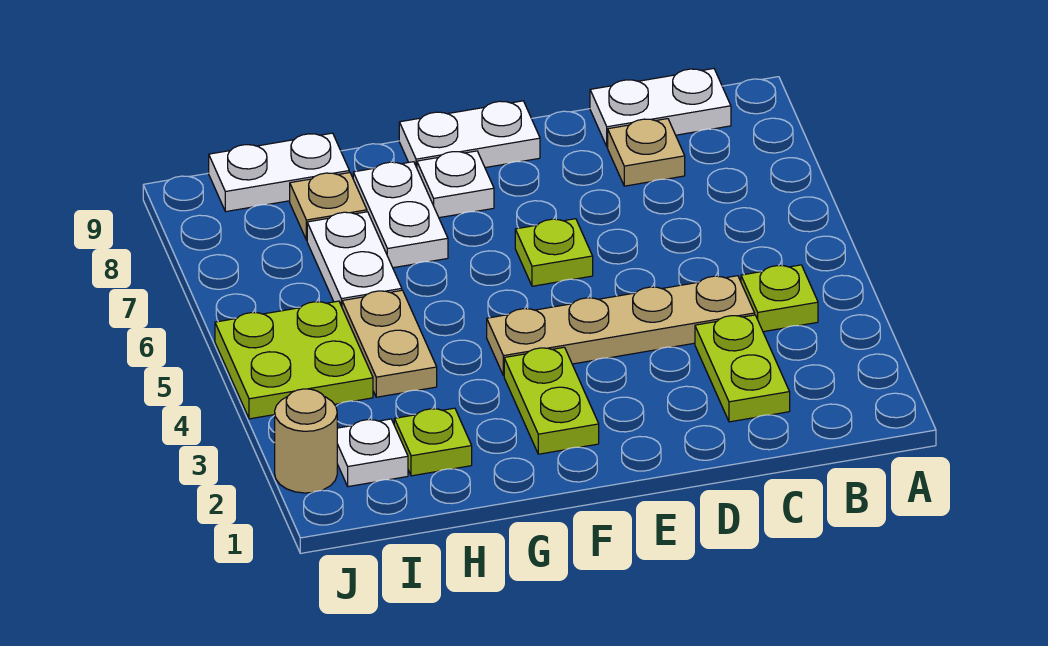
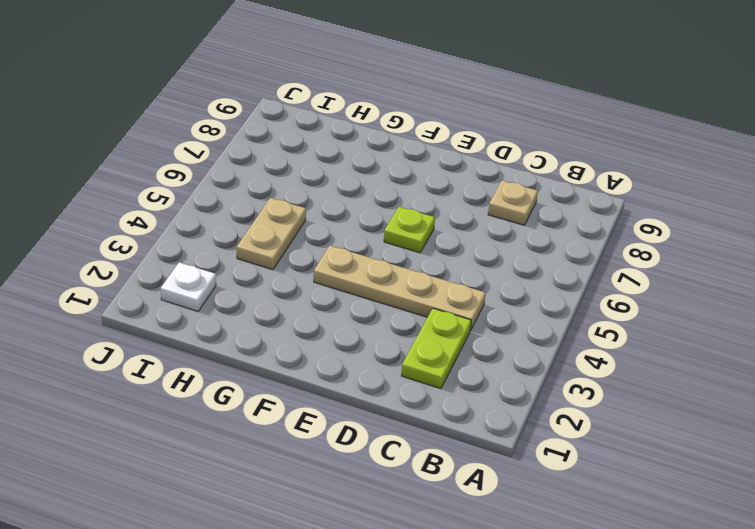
none -> lime plate B4 level 1
none -> white plate B9:C9 level 1
none -> white plate E9:F9 level 1

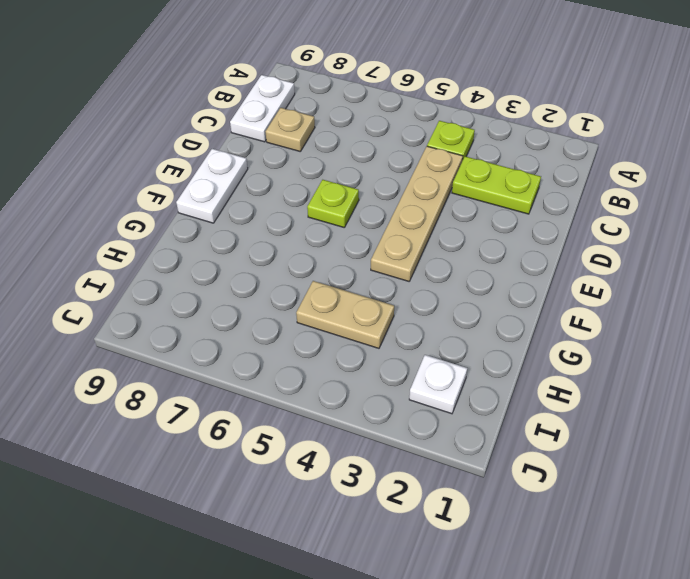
none -> lime plate F2:F3 level 1
none -> white plate F8 level 1
none -> white plate G7:G8 level 1

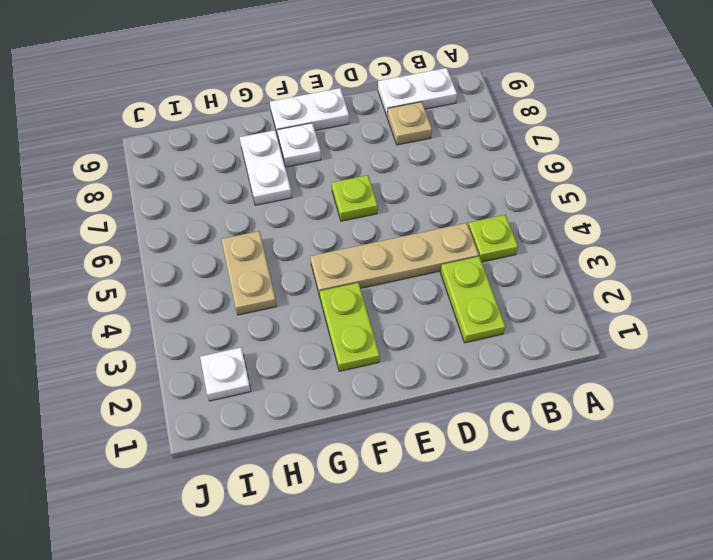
none -> lime plate H2 level 1
none -> white plate H6:H7 level 1
none -> tan plate H8 level 1

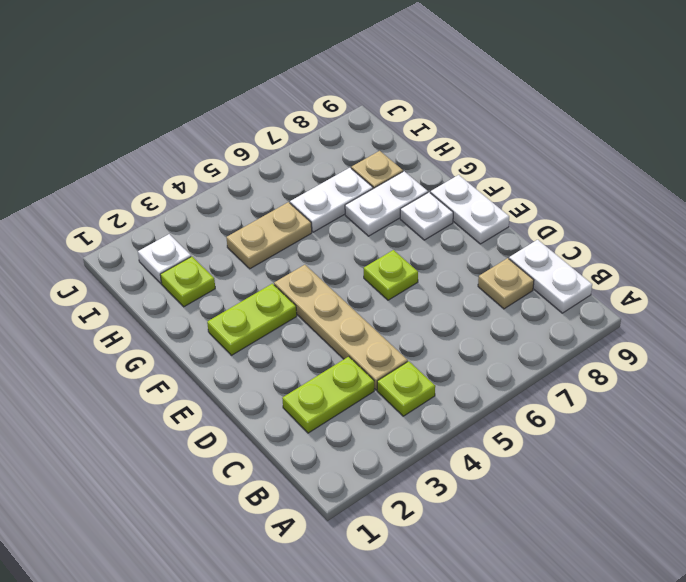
none -> white plate H9:I9 level 1
none -> lime plate I4:J5 level 1
none -> tan round brick J2 level 1

